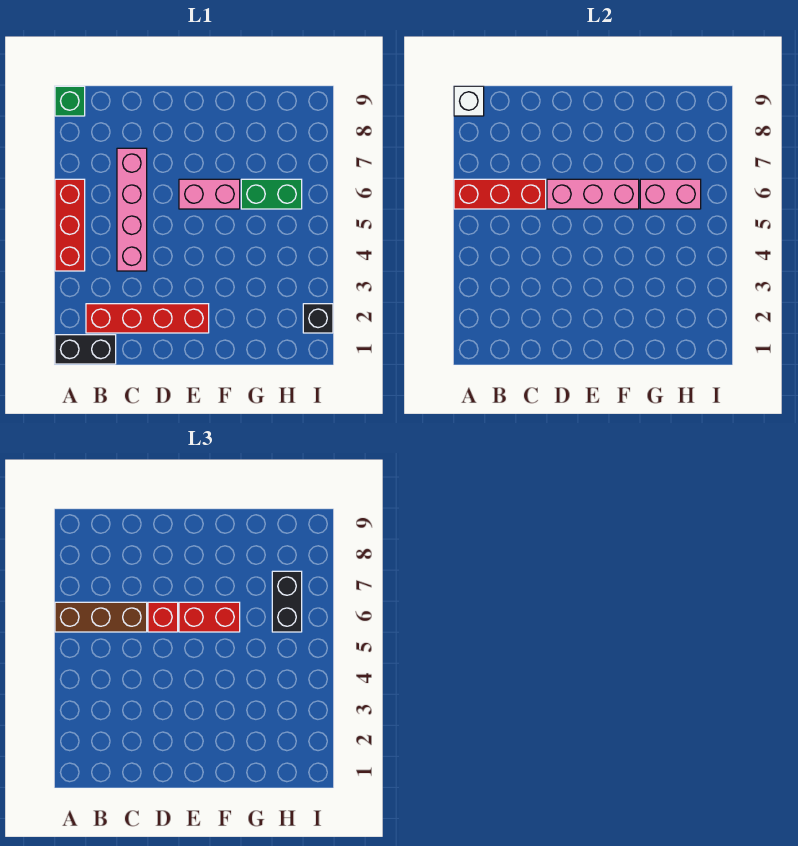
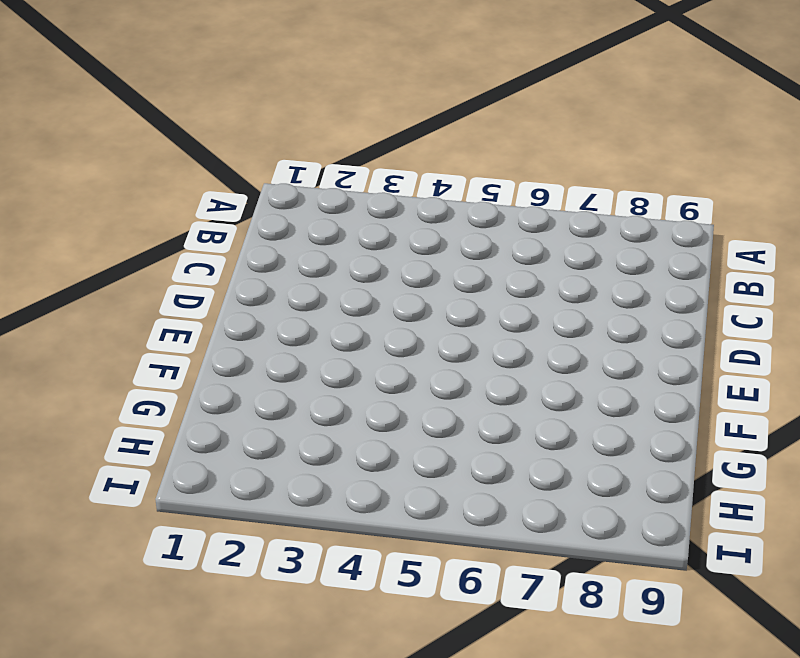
none -> black brick A1:B1 level 1
none -> red brick A4:A6 level 1
none -> green brick A9 level 1

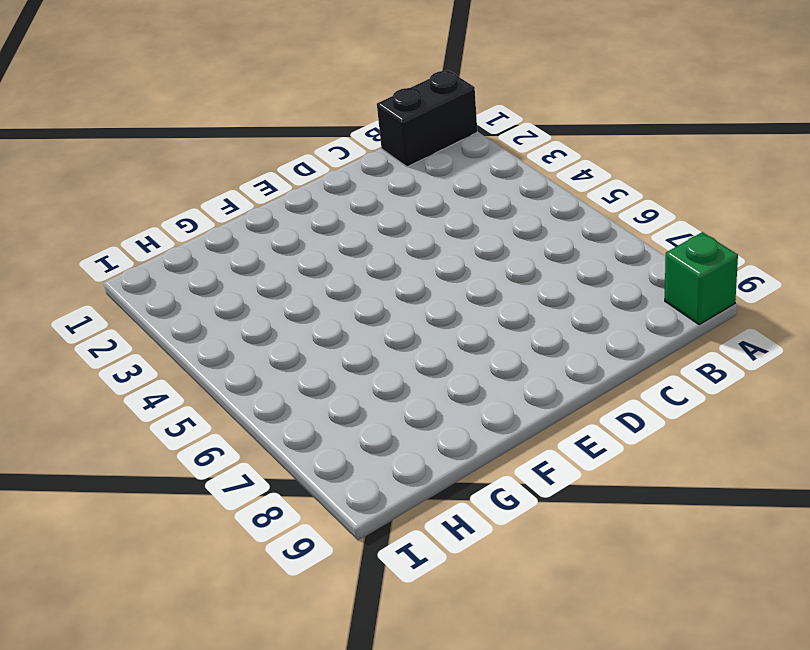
none -> red brick A4:A6 level 1
none -> red brick B2:E2 level 1
none -> pink brick C4:C7 level 1

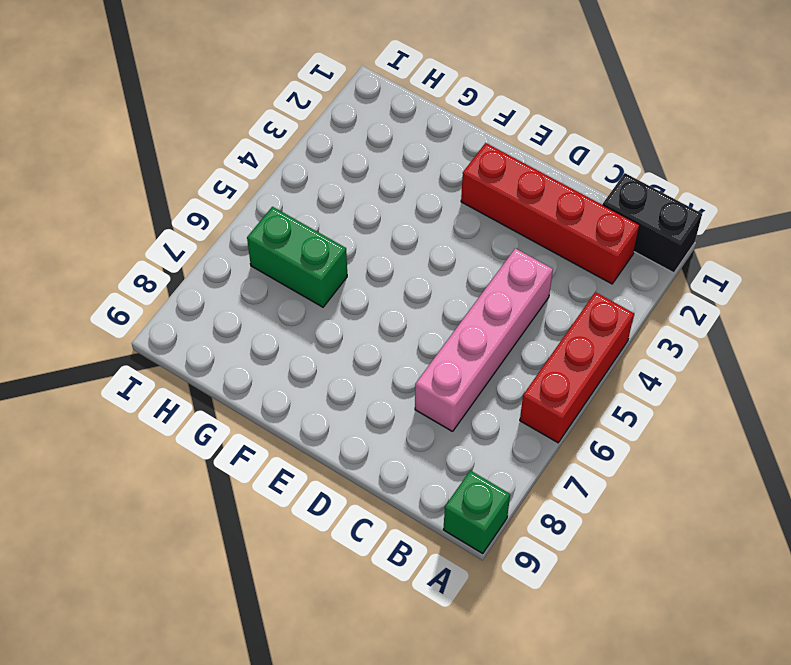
none -> pink brick E6:F6 level 1
none -> black brick I2 level 1
none -> red brick A6:C6 level 2

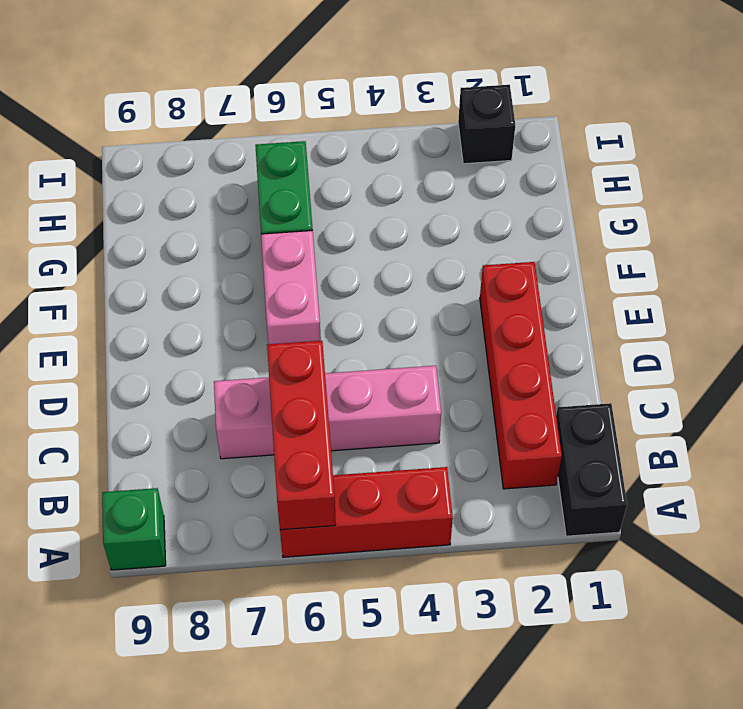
none -> white brick A9 level 2
none -> pink brick D6:F6 level 2
none -> pink brick G6:H6 level 2

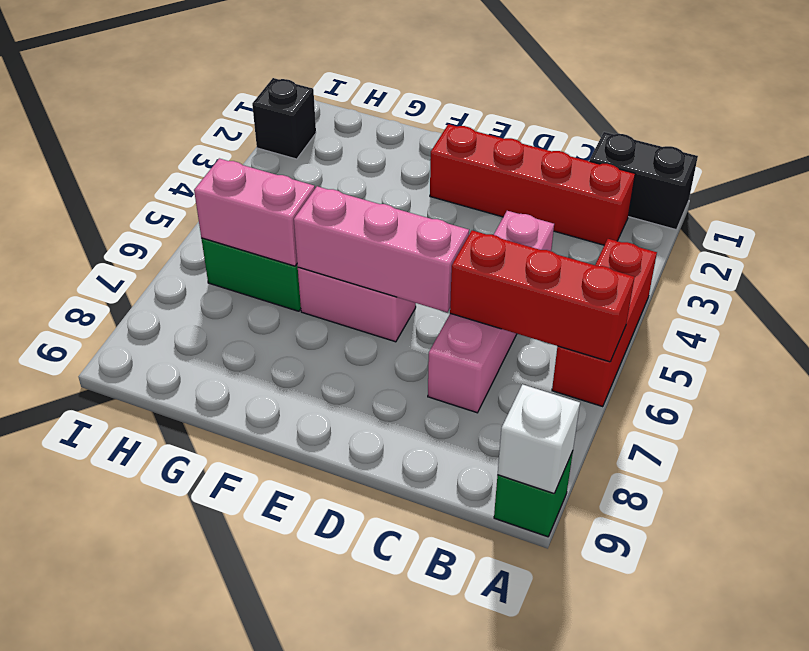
none -> brown brick A6:C6 level 3
none -> red brick D6 level 3
none -> red brick E6:F6 level 3

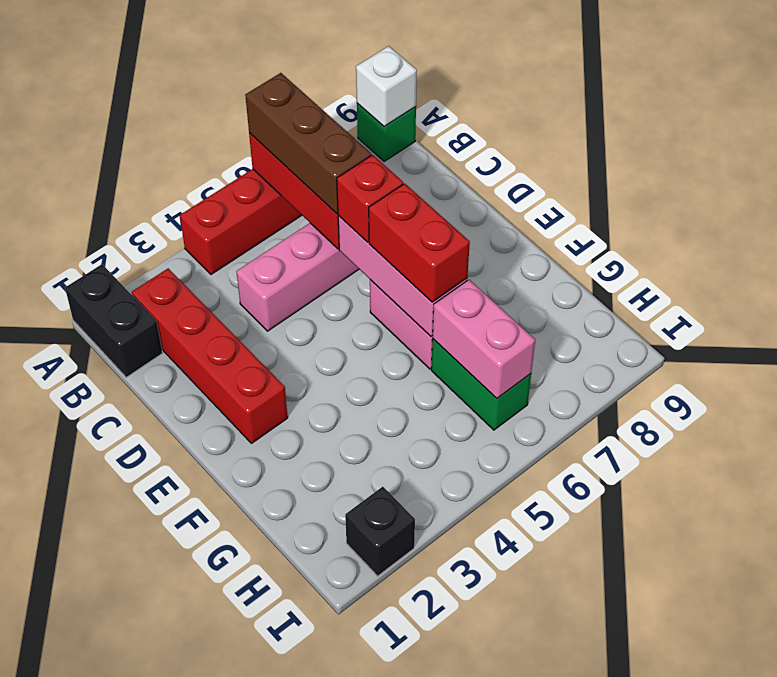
none -> black brick H6:H7 level 3

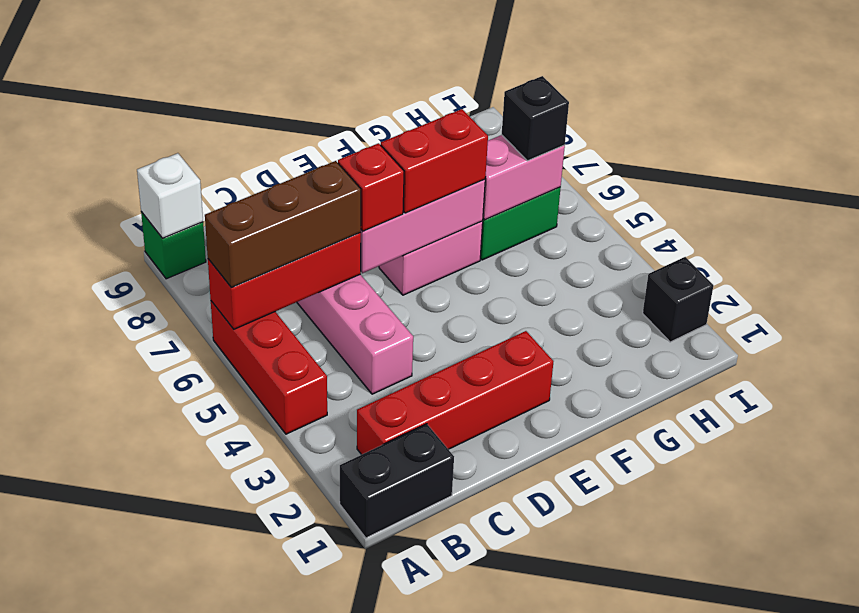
black brick H6 level 3 -> black brick H6:H7 level 3

